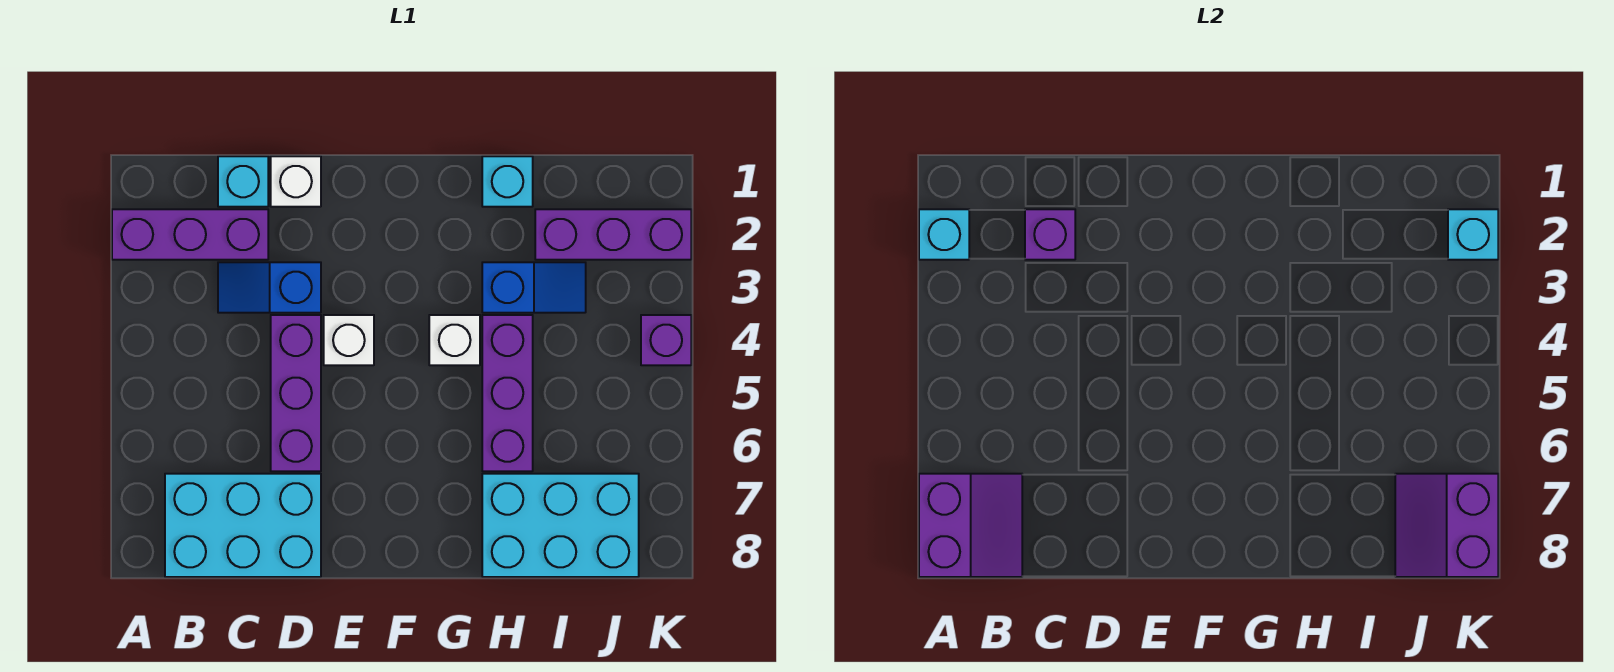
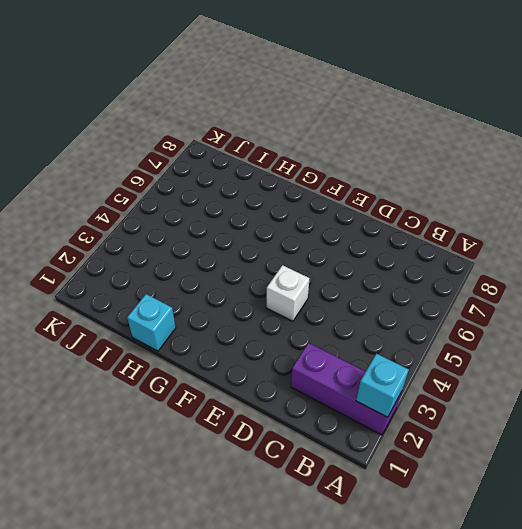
none -> cyan brick B7:D8 level 1
none -> cyan brick C1 level 1
none -> blue slope C3:D3 level 1 top D

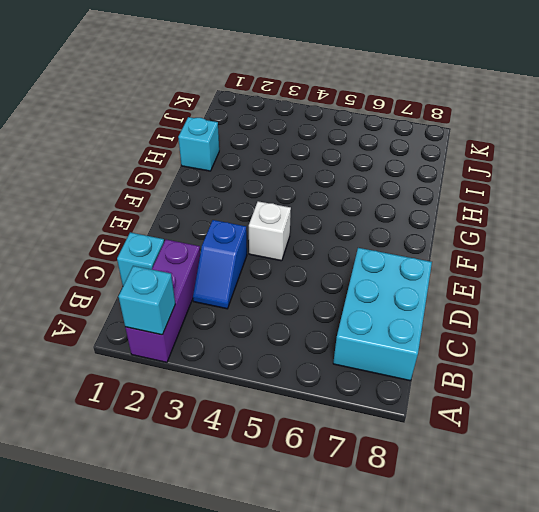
none -> white brick D1 level 1
none -> purple brick D4:D6 level 1
none -> white brick G4 level 1

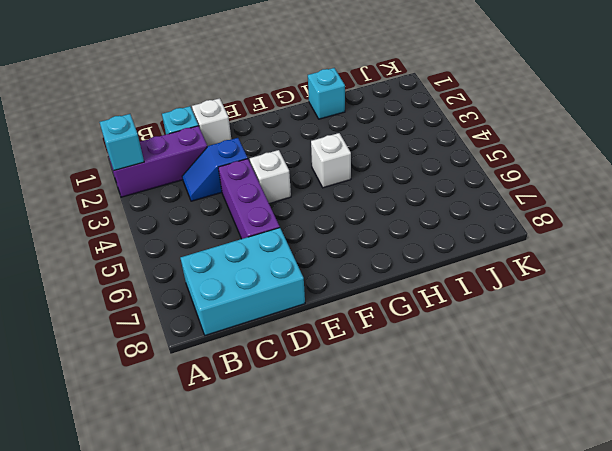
none -> blue slope H3:I3 level 1 top H
none -> purple brick H4:H6 level 1
none -> cyan brick H7:J8 level 1

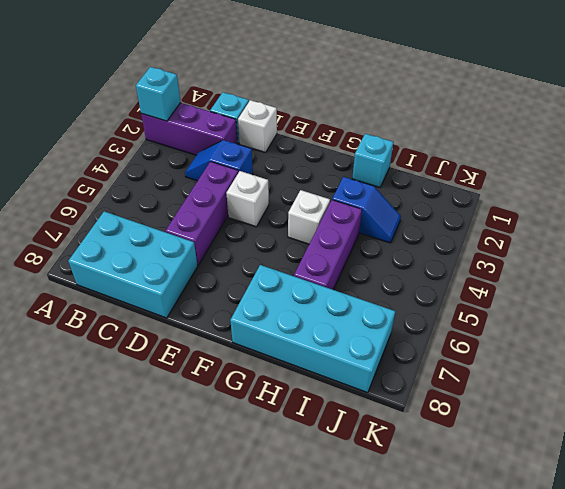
cyan brick G7:J8 level 1 -> cyan brick H7:J8 level 1
none -> purple brick I2:K2 level 1
none -> purple brick K4 level 1
none -> purple slope A7:B8 level 2 top A

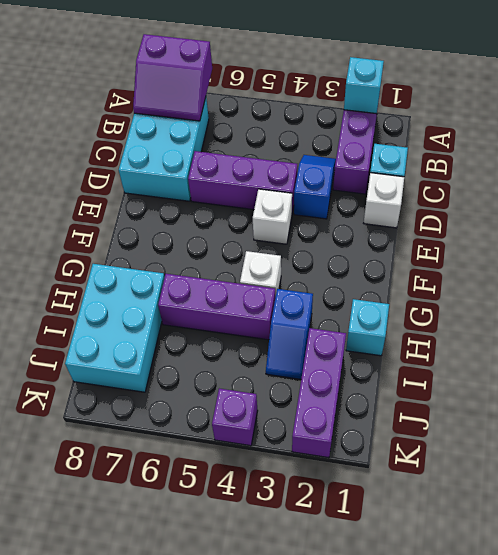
none -> purple brick C2 level 2
none -> purple slope J7:K8 level 2 top K
none -> cyan brick K2 level 2

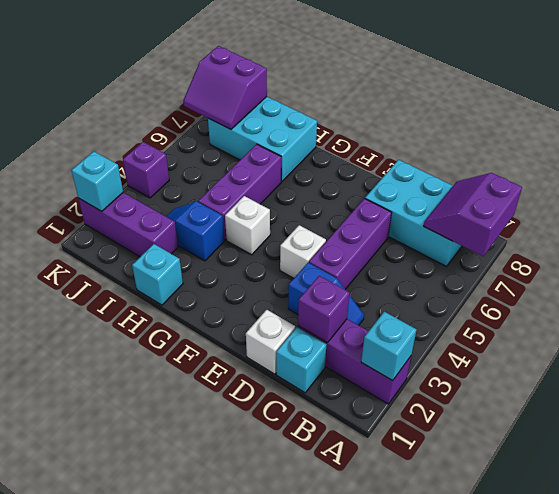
purple slope J7:K8 level 2 top 8 -> purple slope J7:K8 level 2 top K

